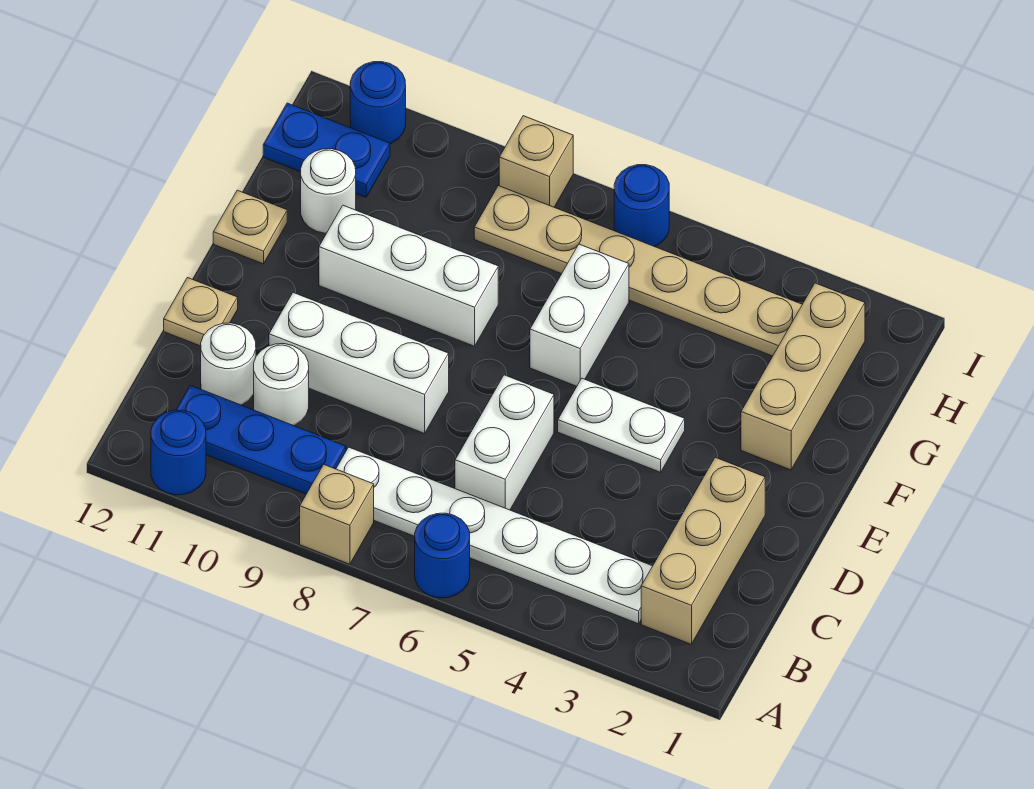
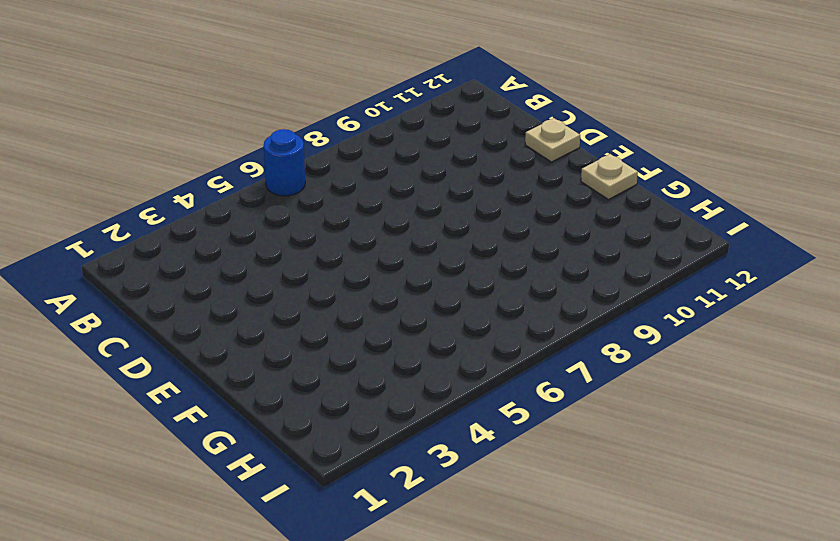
none -> tan brick A8 level 1
none -> blue round brick A11 level 1
none -> tan brick B2:D2 level 1

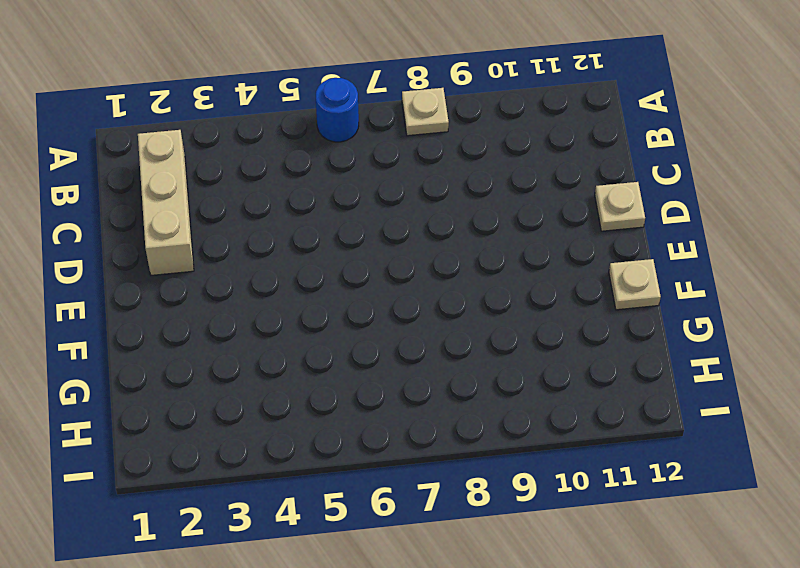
tan plate A8 level 1 -> tan brick A8 level 1
none -> blue round brick A11 level 1
none -> white plate B3:B8 level 1
none -> blue plate B9:B11 level 1

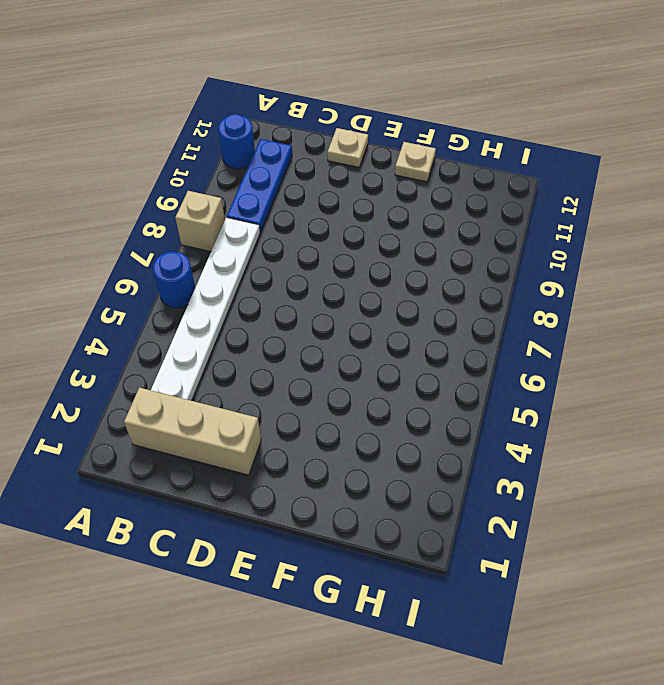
none -> white brick C6:D6 level 1
none -> white round brick C10 level 1
none -> white round brick C11 level 1

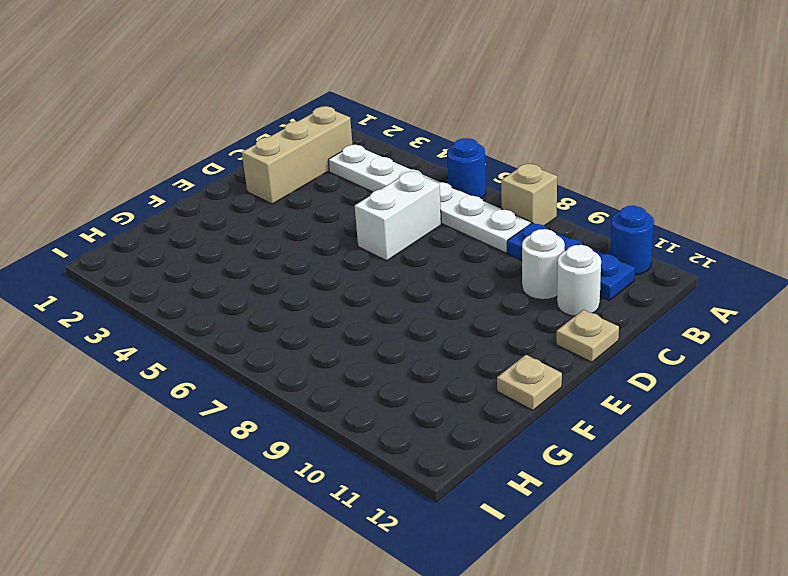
none -> white brick D8:D10 level 1
none -> white plate E4:E5 level 1
none -> tan brick F2:H2 level 1

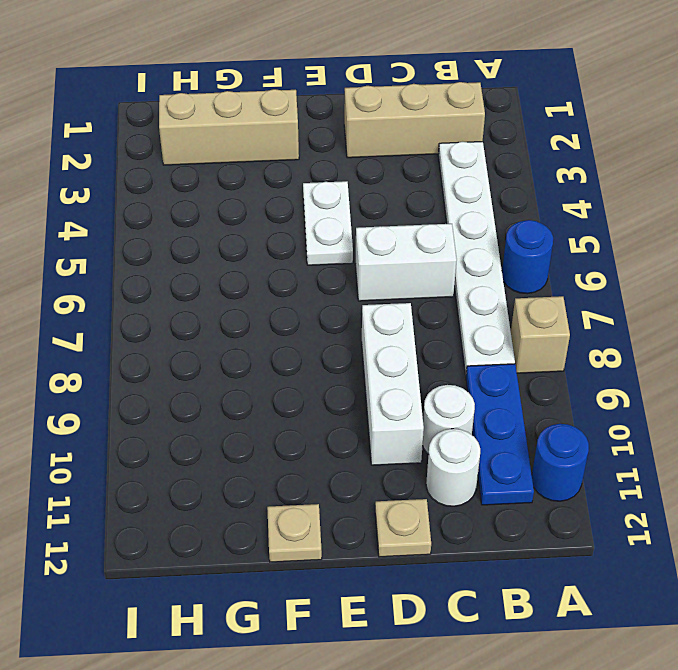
none -> white brick F6:G6 level 1
none -> white brick F8:F10 level 1
none -> white round brick G11 level 1

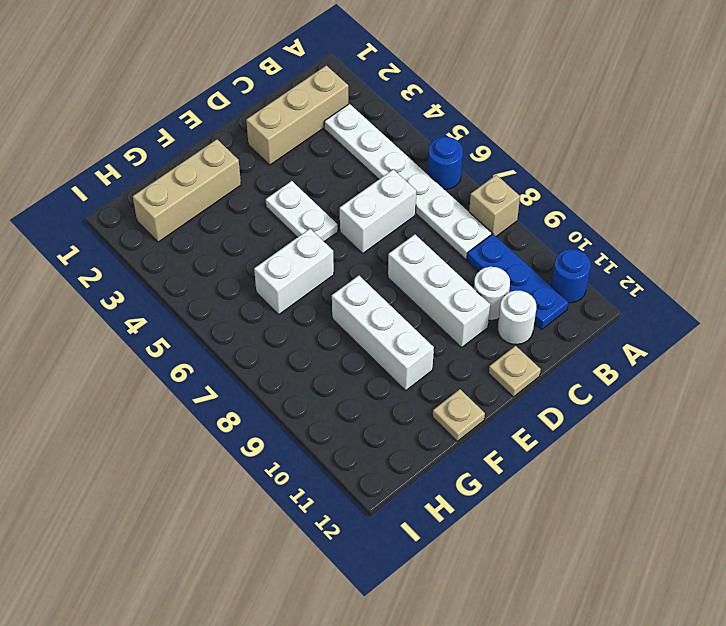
none -> white round brick G11 level 1
none -> tan plate H3:H8 level 1
none -> blue plate H11:H12 level 1

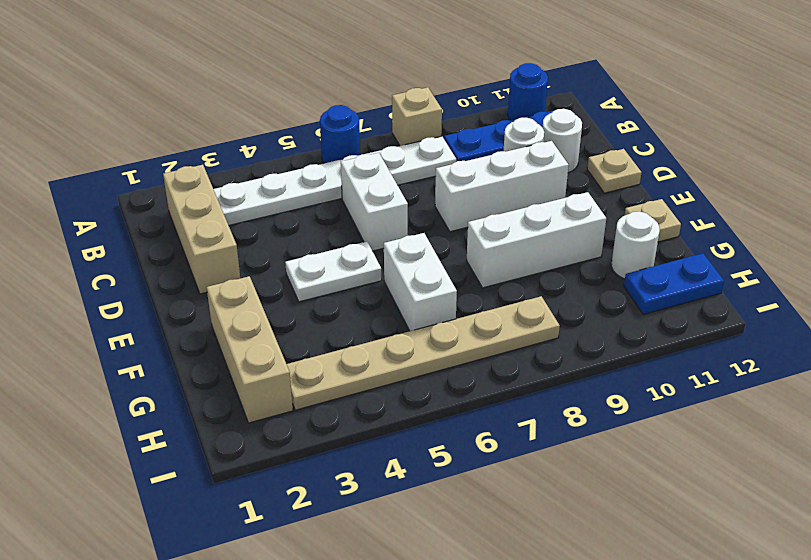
none -> blue round brick I6 level 1
none -> tan brick I8 level 1
none -> blue round brick I11 level 1

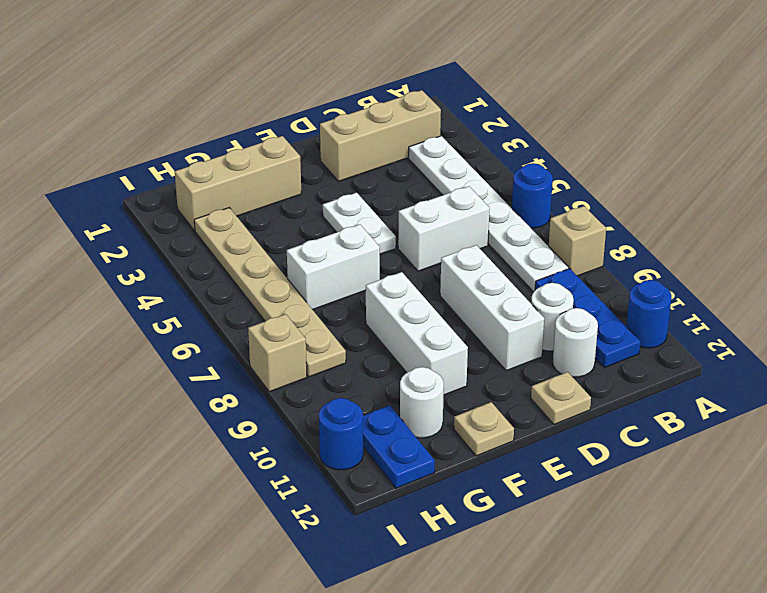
none -> blue round brick I6 level 1

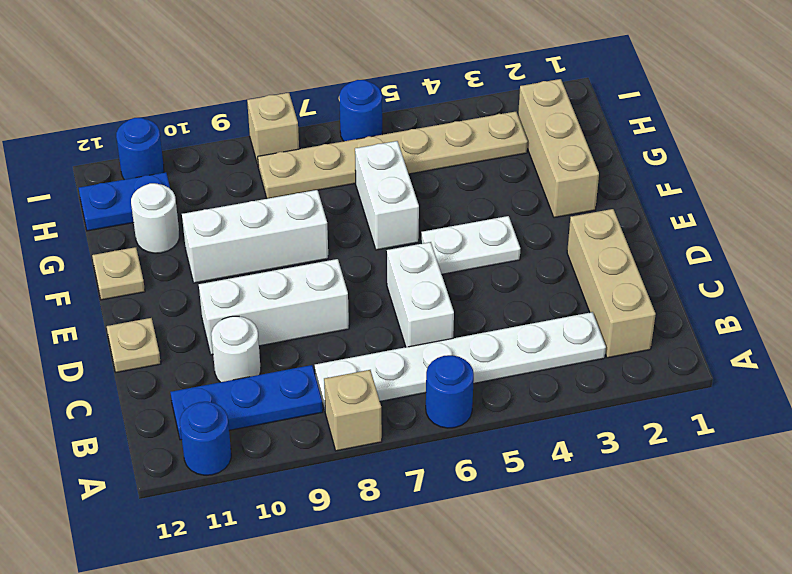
none -> white round brick C11 level 1

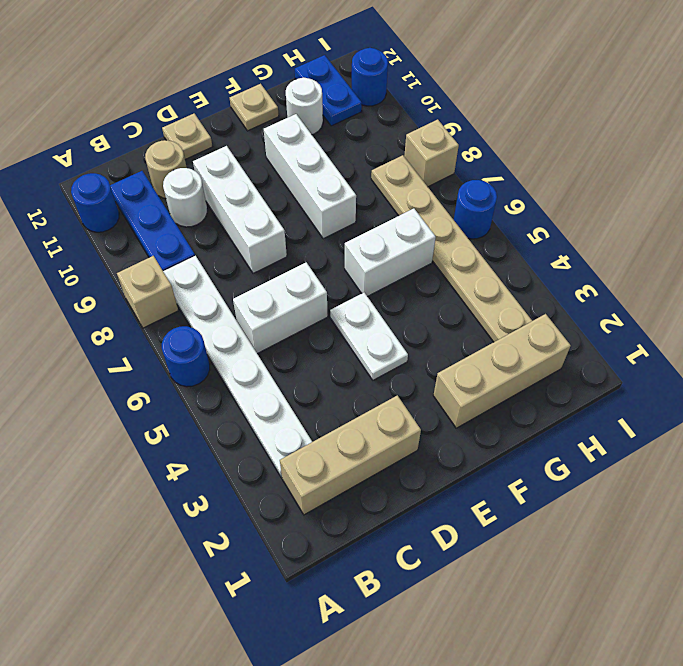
tan round brick C11 level 1 -> white round brick C11 level 1

